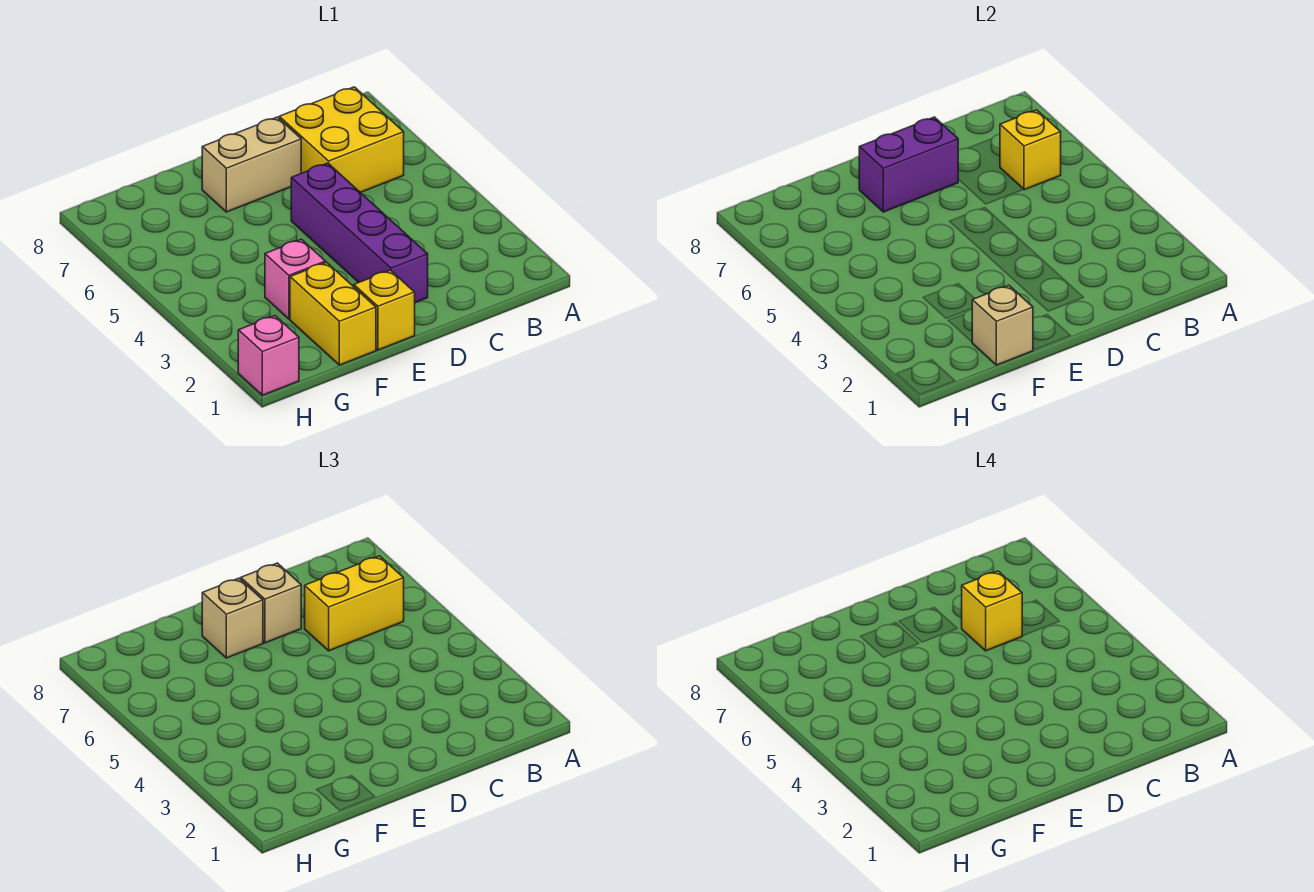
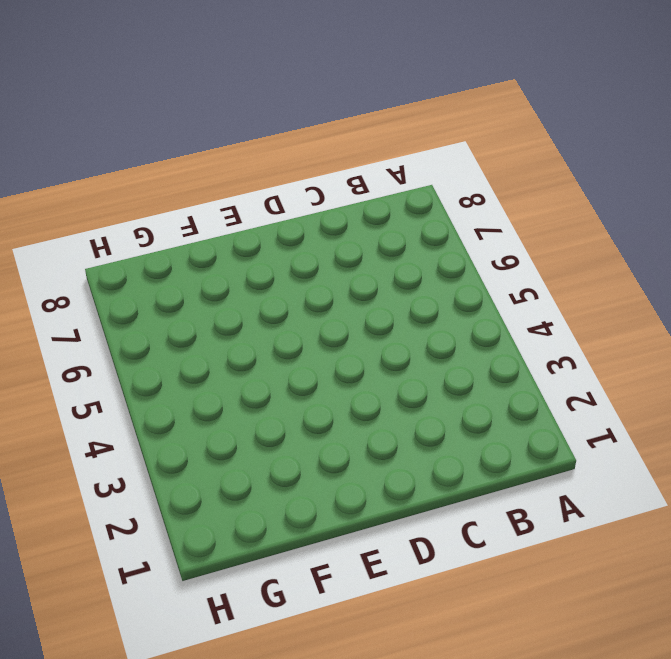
none -> yellow brick B6:C7 level 1
none -> purple brick D2:D5 level 1
none -> tan brick D7:E7 level 1

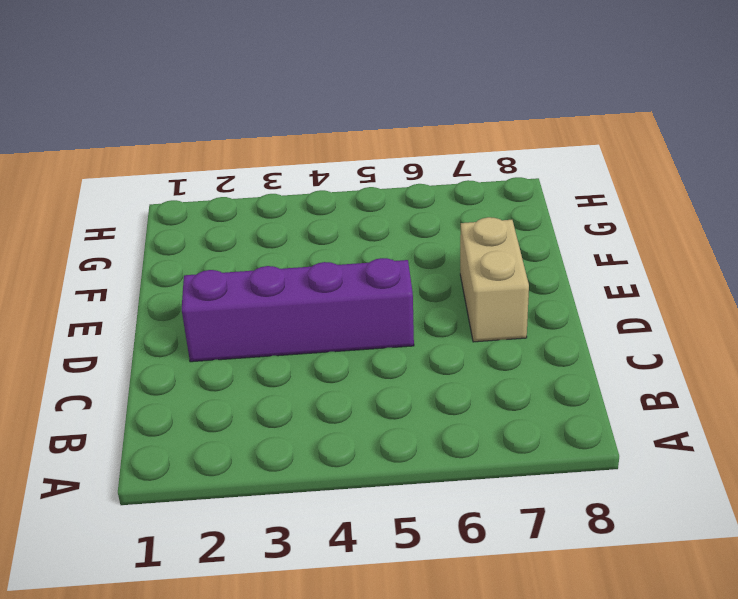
none -> yellow brick B6:C7 level 1
none -> yellow brick E1 level 1
none -> yellow brick F1:F2 level 1

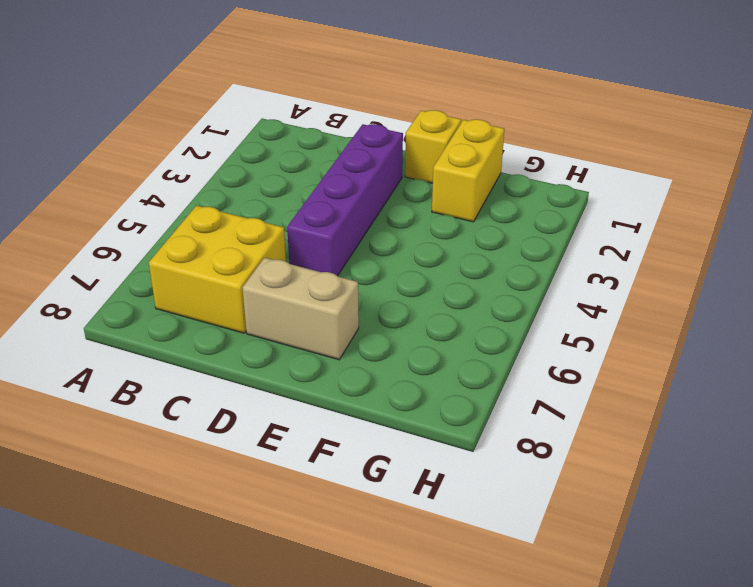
none -> pink brick F3 level 1
none -> pink brick H1 level 1
none -> yellow brick B6 level 2

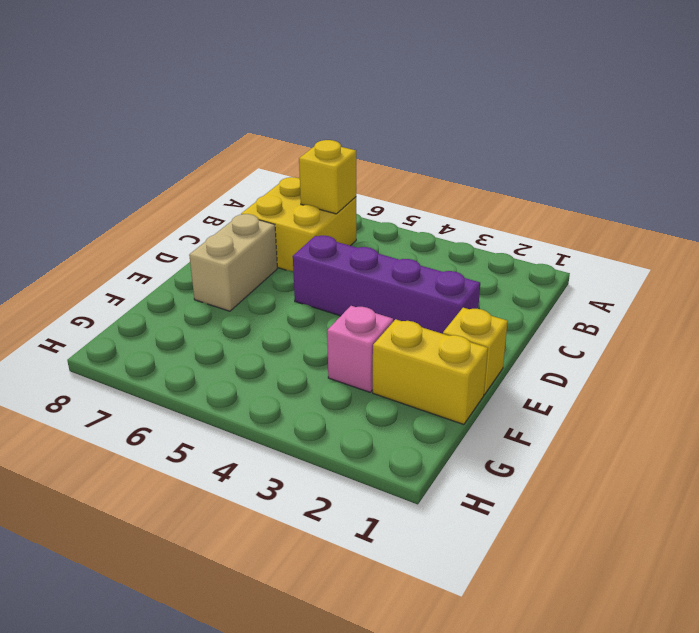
none -> pink brick H1 level 1
none -> purple brick D7:E7 level 2
none -> tan brick F1 level 2

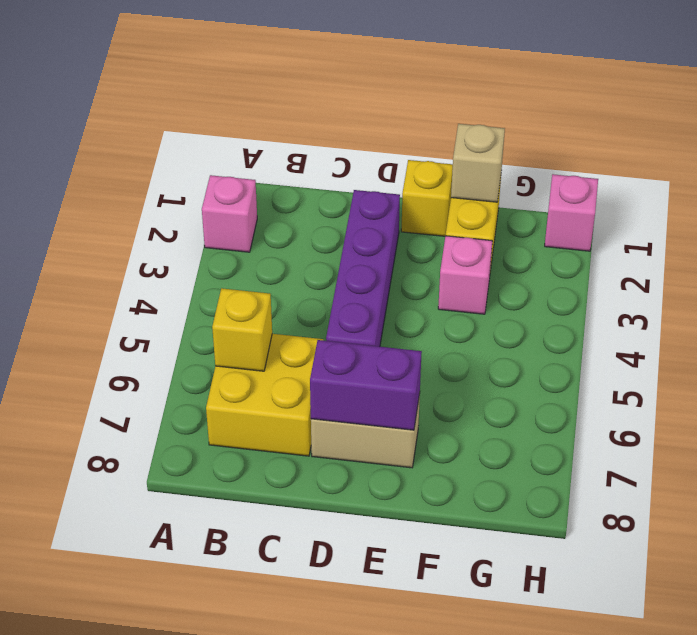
pink brick A2 level 1 -> none
none -> yellow brick B6:C6 level 3
none -> tan brick D7 level 3
none -> tan brick E7 level 3

